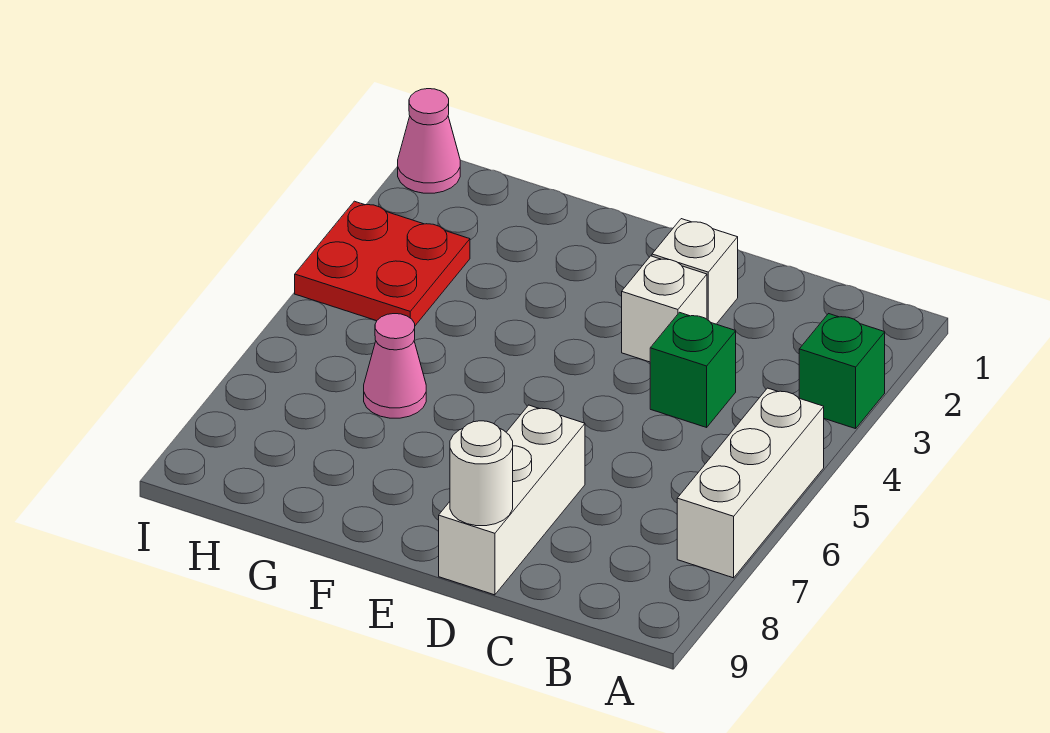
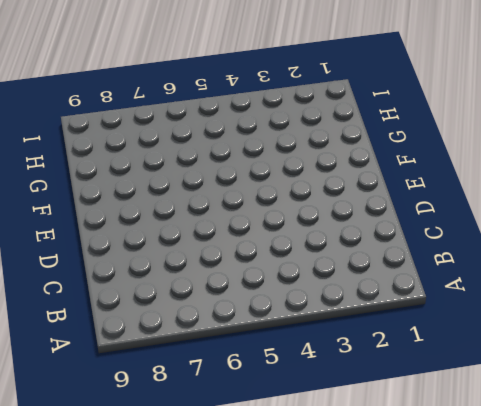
none -> green brick A3 level 1
none -> white brick A5:A7 level 1

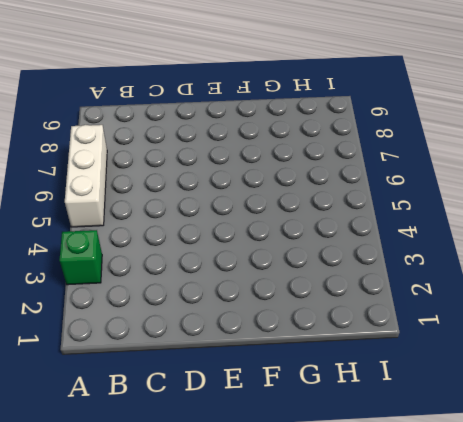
none -> green brick C4 level 1
none -> white brick D2 level 1

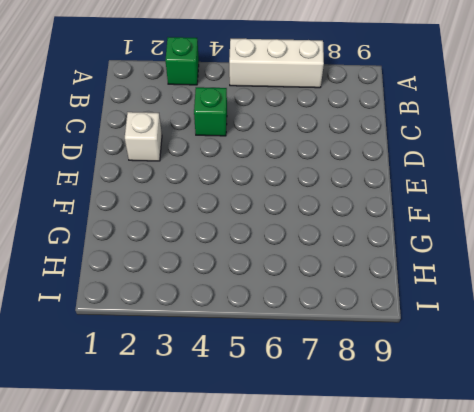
none -> white brick D3 level 1
none -> white brick D7:D9 level 1

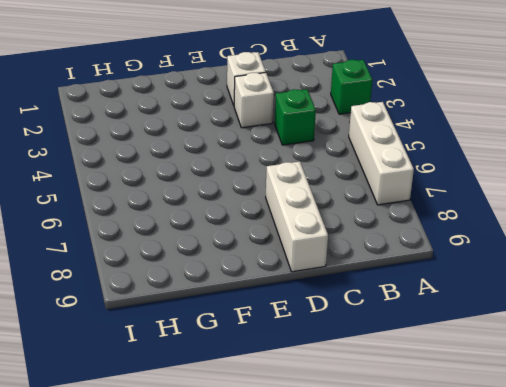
none -> pink cone G6 level 1
none -> red plate H3:I4 level 1

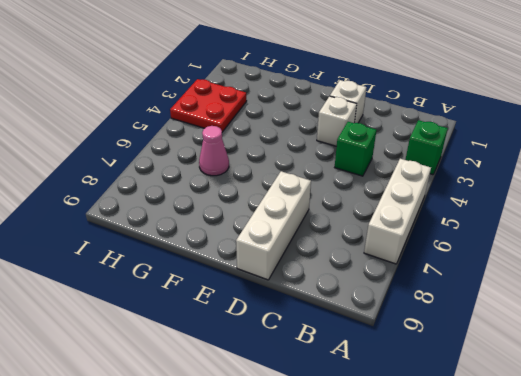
none -> pink cone I1 level 1
none -> white round brick D9 level 2

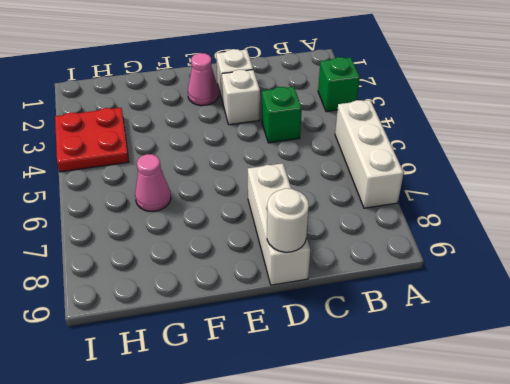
pink cone E2 level 1 -> pink cone I1 level 1

